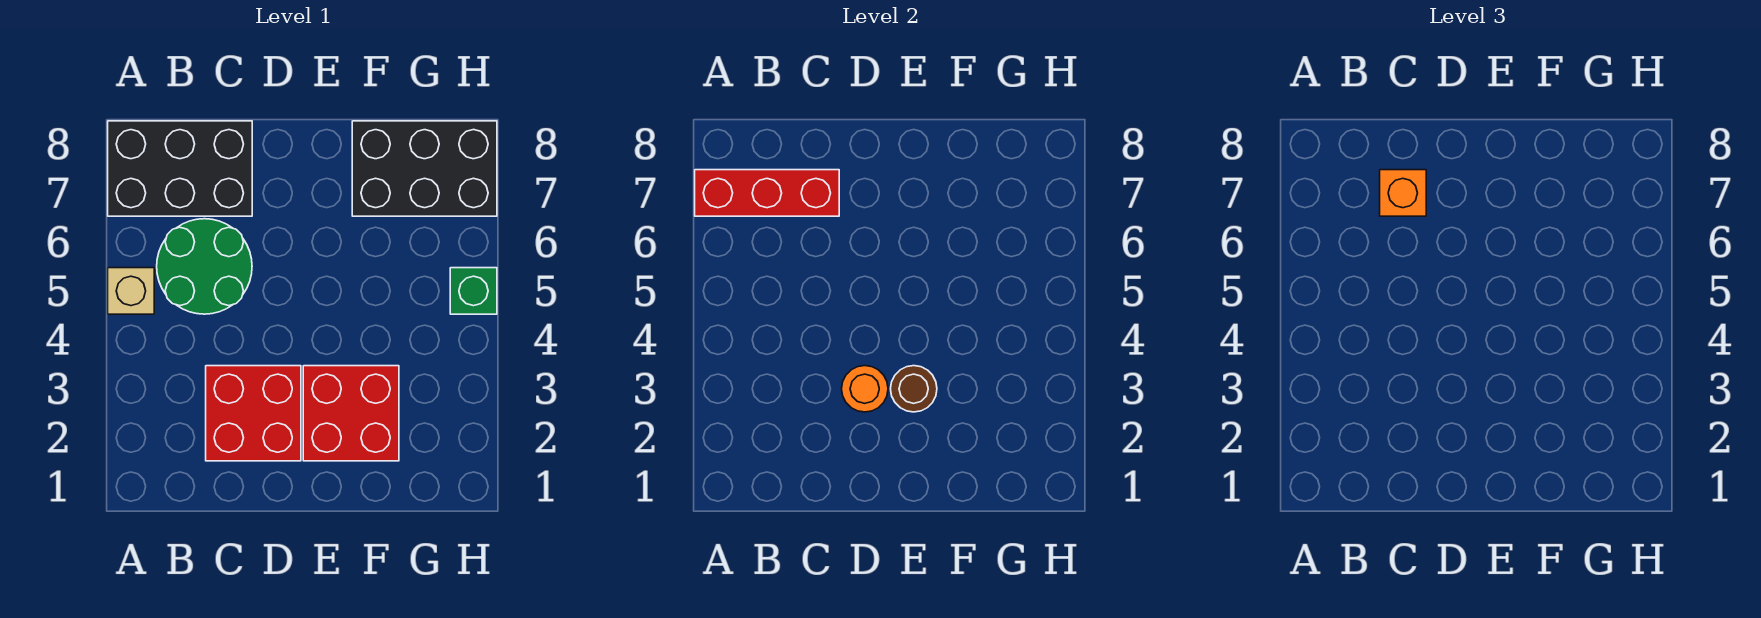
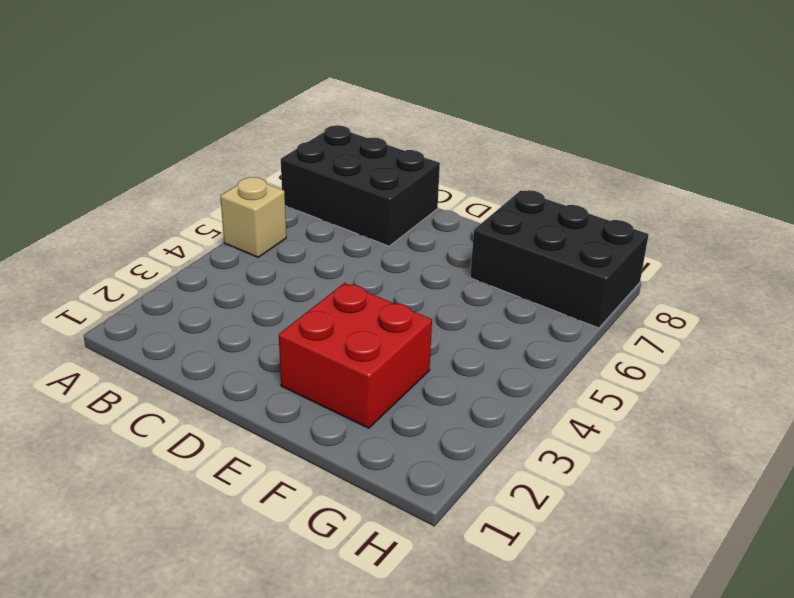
none -> green round brick B5:C6 level 1
none -> red brick C2:D3 level 1

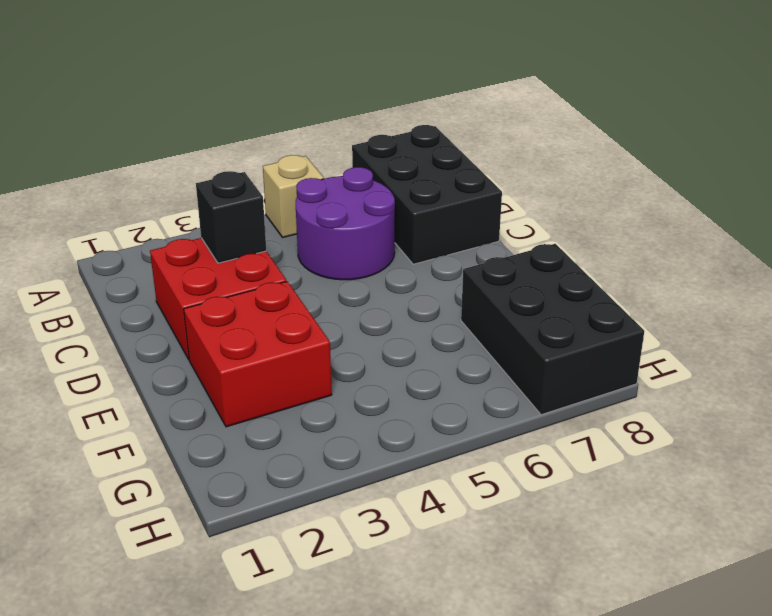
purple round brick B5:C6 level 1 -> green round brick B5:C6 level 1
black brick C3 level 2 -> none
none -> green brick H5 level 1
none -> red brick A7:C7 level 2

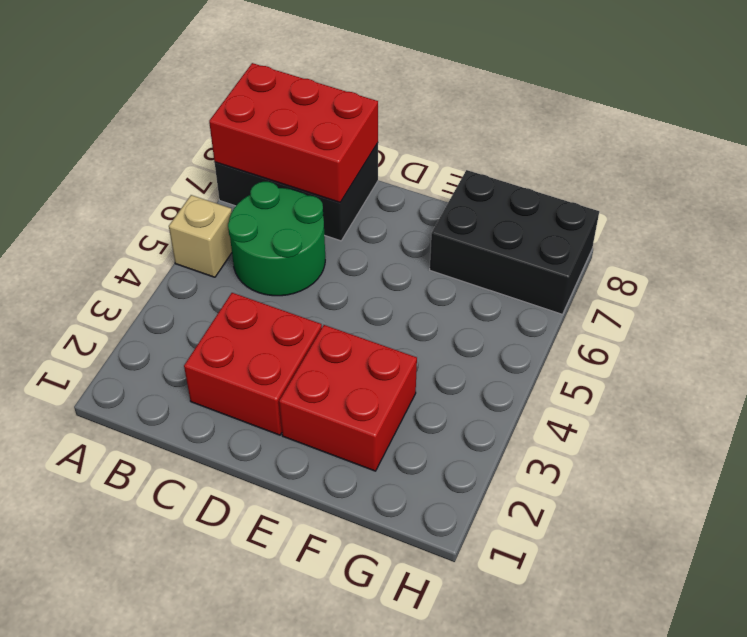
red brick A7:C8 level 2 -> red brick A7:C7 level 2
none -> green brick H5 level 1
none -> orange round brick D3 level 2

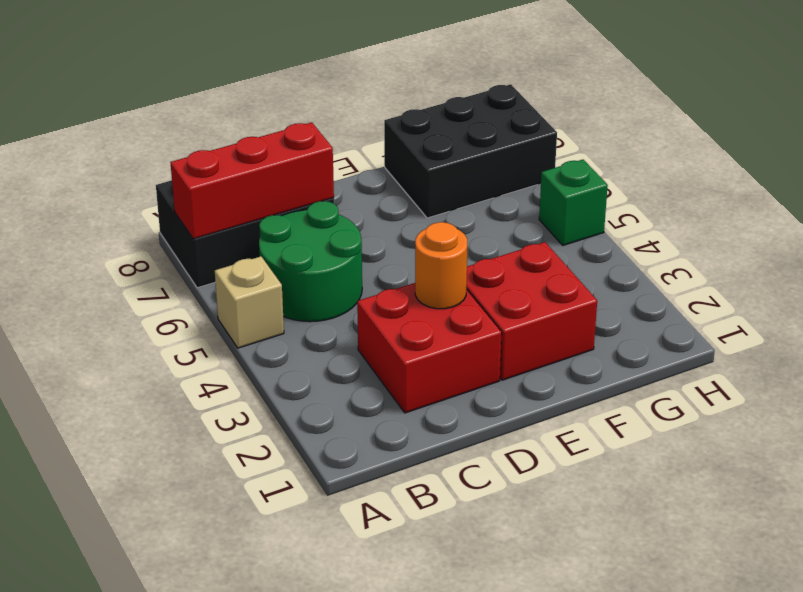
none -> brown round brick E3 level 2
none -> orange brick C7 level 3

